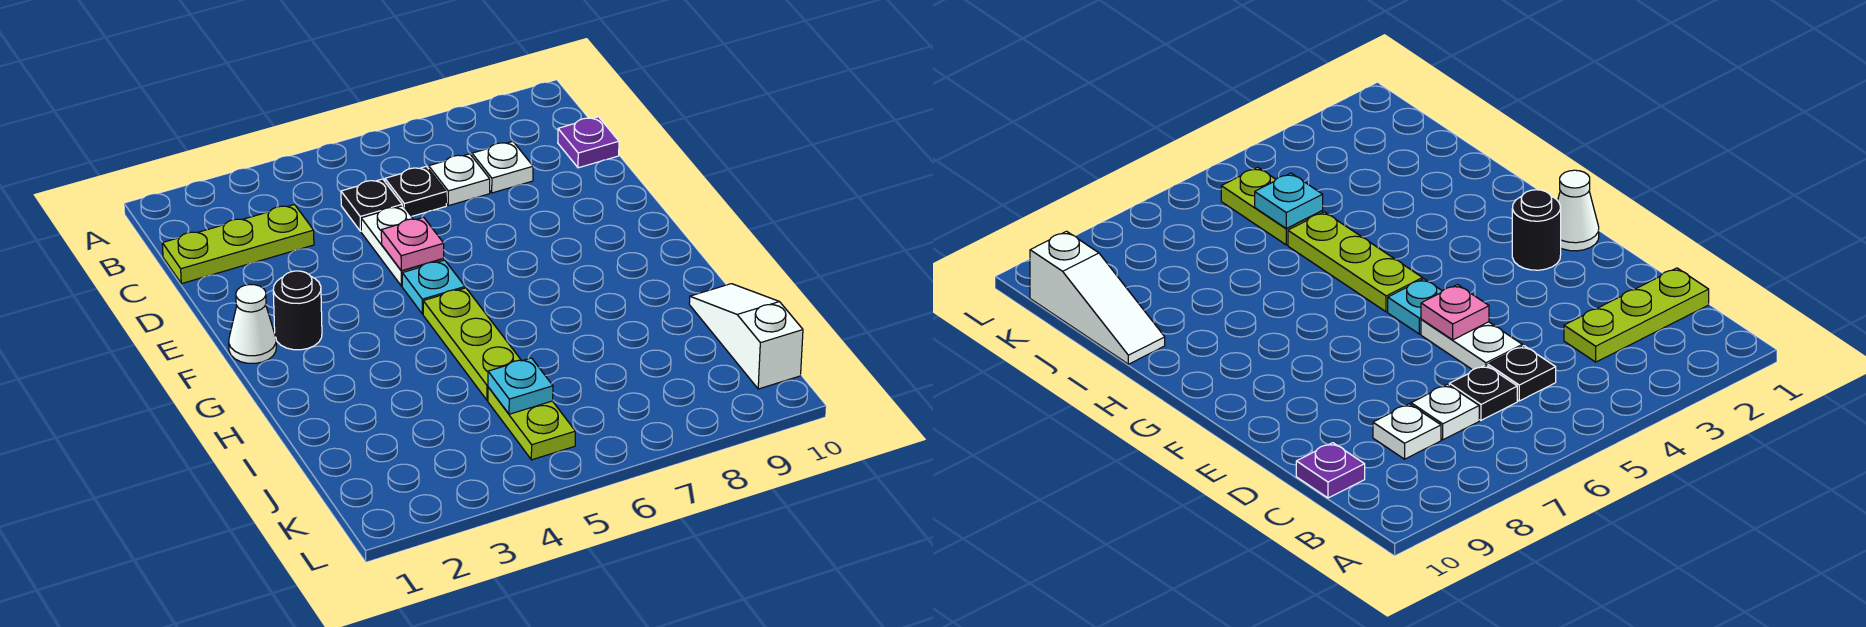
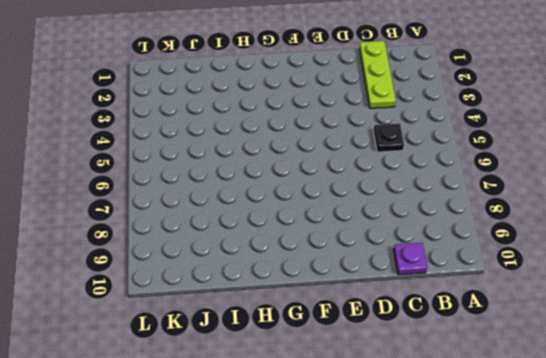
none -> black plate C6 level 1
none -> white plate C7 level 1
none -> white plate C8 level 1

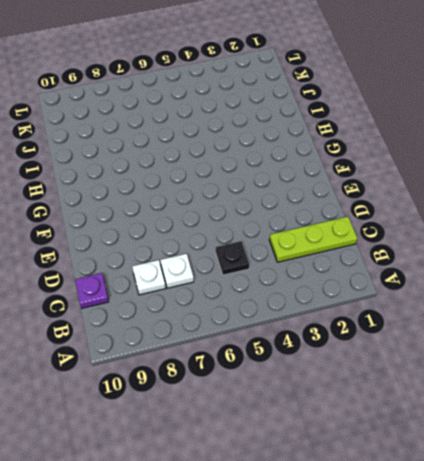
none -> black plate C6 level 1
none -> white plate D5:E5 level 1
none -> white cone F1 level 1

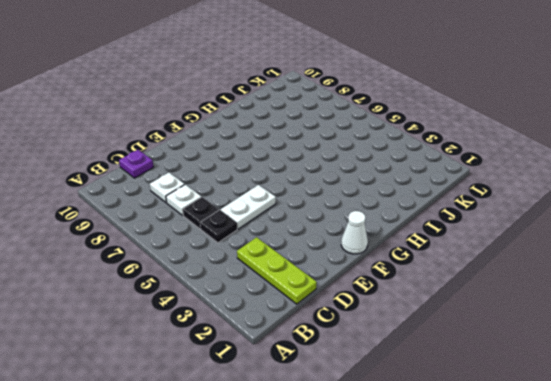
none -> black round brick F2 level 1
none -> cyan plate F5 level 1
none -> lime plate G5:I5 level 1

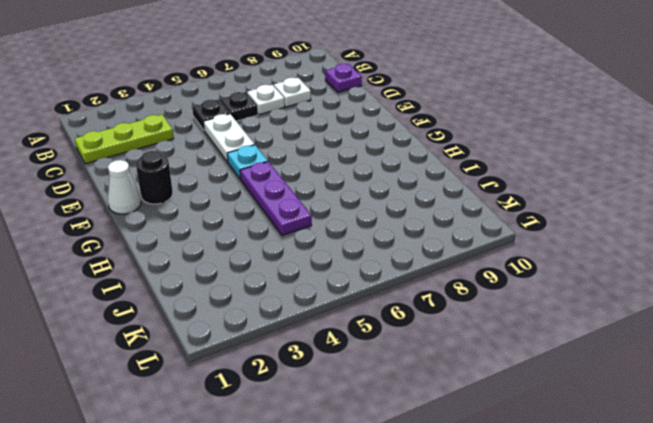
purple plate G5:I5 level 1 -> lime plate G5:I5 level 1
none -> white slope I10:K10 level 1 top K
none -> lime plate J5:K5 level 1
none -> pink plate E5 level 2

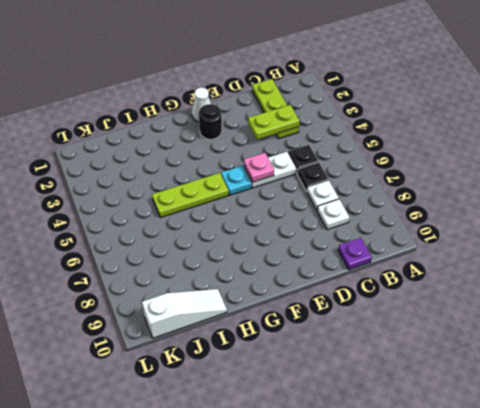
lime plate C3:D3 level 2 -> lime plate J5:K5 level 1
none -> cyan plate J5 level 2

